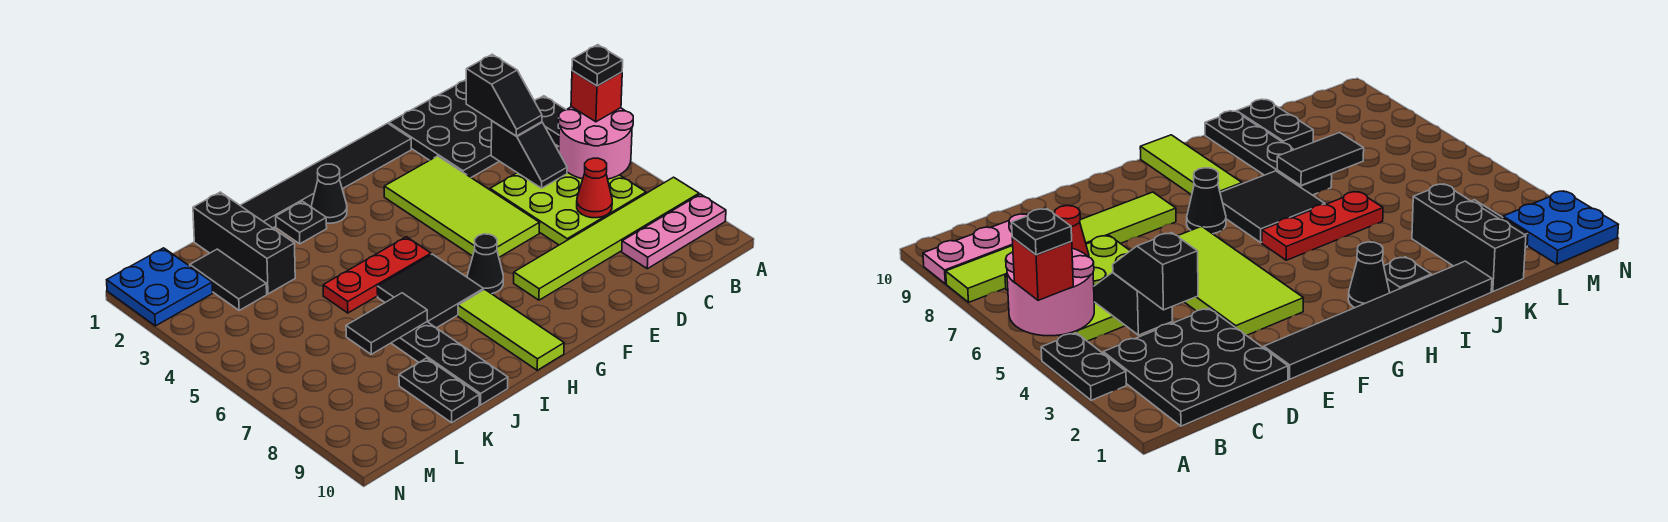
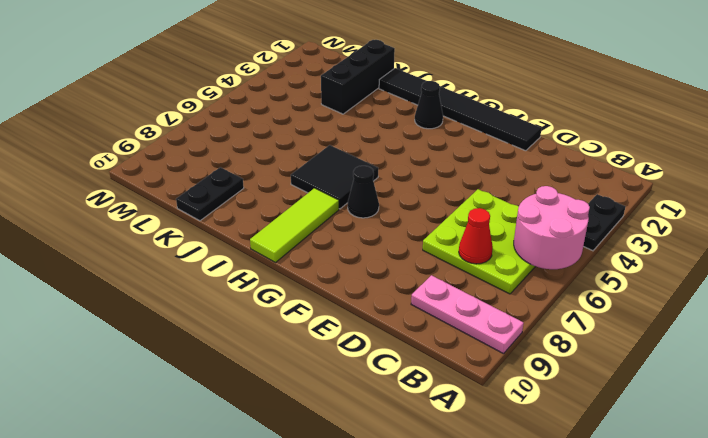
none -> lime tile A8:F8 level 1
none -> black plate B1:D3 level 1
none -> lime tile E3:F6 level 1

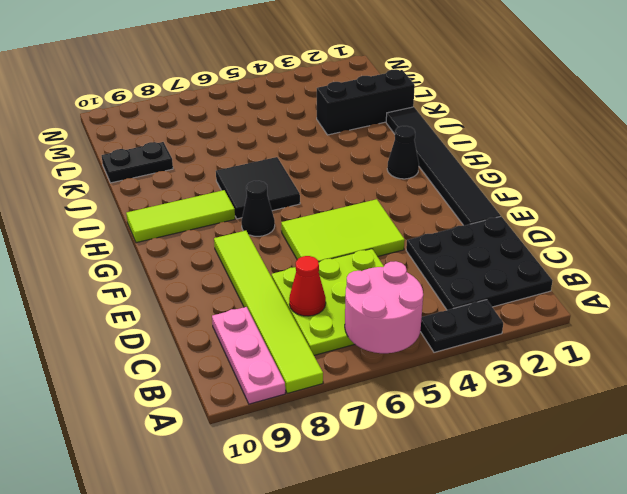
lime tile E4:F6 level 1 -> lime tile E3:F6 level 1
none -> red plate H5:J5 level 1
none -> black plate I2 level 1
none -> black plate J7:J10 level 1

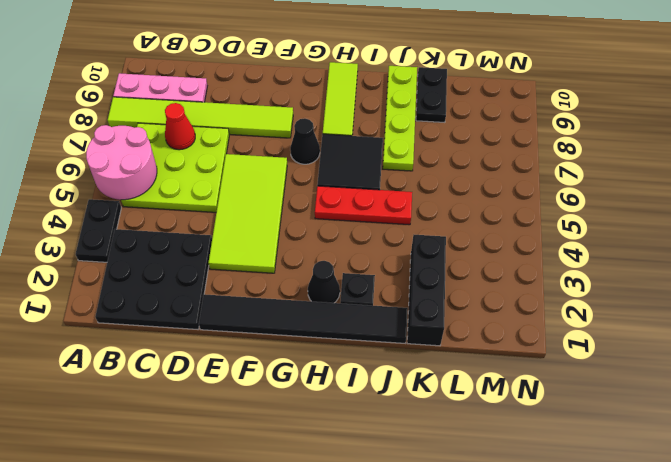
lime plate J7:J10 level 1 -> black plate J7:J10 level 1
none -> black tile L2:L3 level 1
none -> blue plate M1:N2 level 1
none -> black slope C4:C5 level 2 top 4

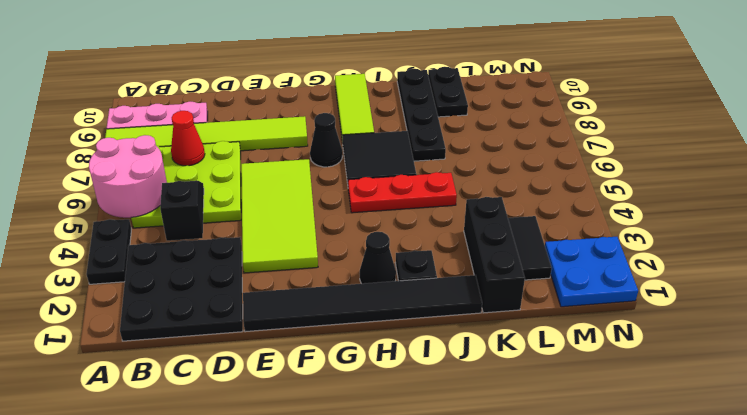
none -> black tile J7:K7 level 2
none -> red brick A5 level 3
none -> black slope C3:C4 level 3 top 3

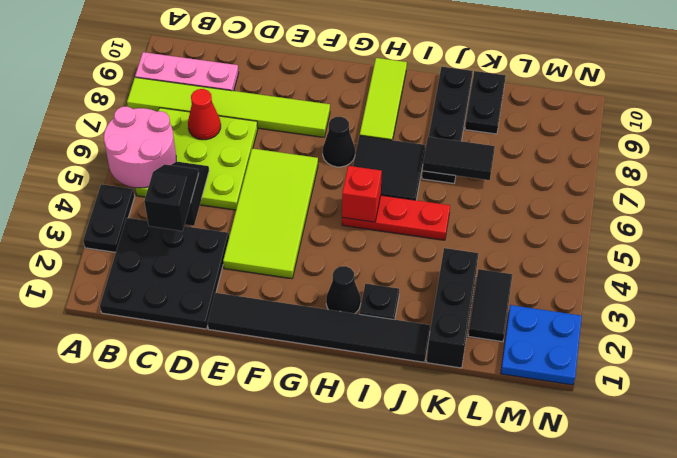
red brick H5 level 2 -> red brick A5 level 3
none -> black plate A5 level 4

